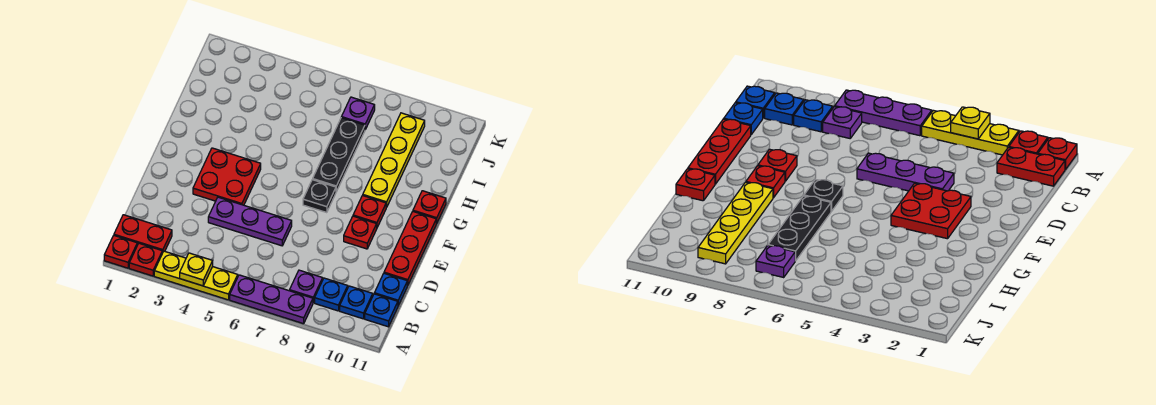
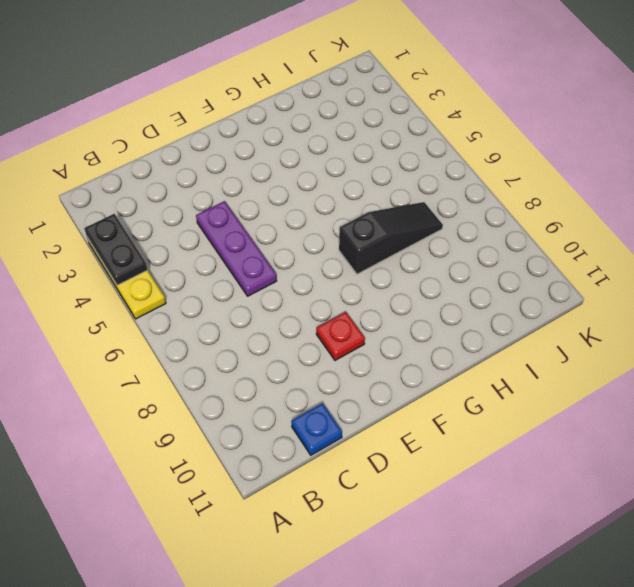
black plate A3:A4 level 2 -> yellow plate A4 level 2
black slope G7:I7 level 1 top G -> black plate G7:I7 level 1
none -> red plate A1 level 1
none -> red plate A2 level 1
none -> purple plate A6:A8 level 1

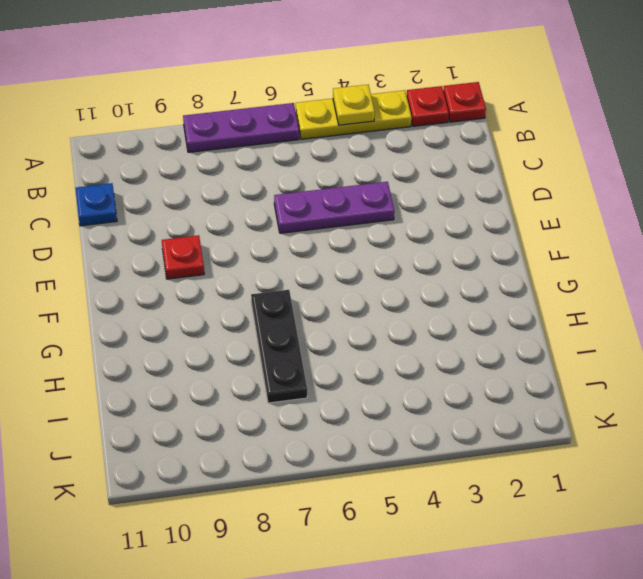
none -> red plate B1:B2 level 1
none -> purple plate B8 level 1
none -> blue plate B9 level 1

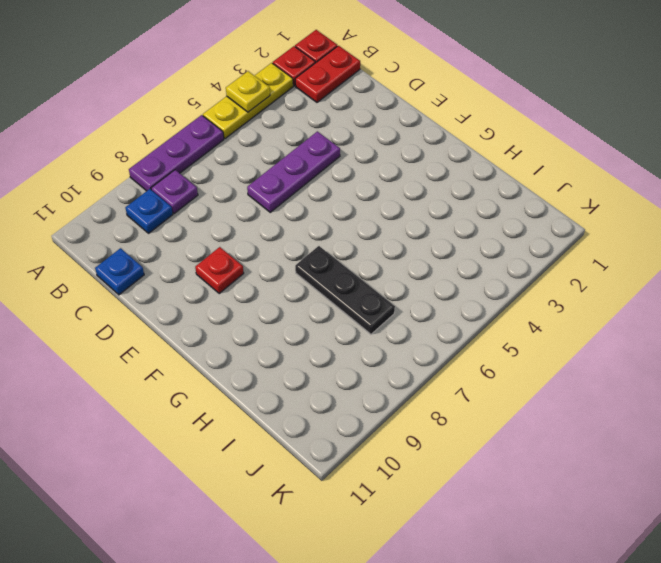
none -> blue plate B10 level 1
none -> blue plate B11 level 1
none -> red plate D11:F11 level 1

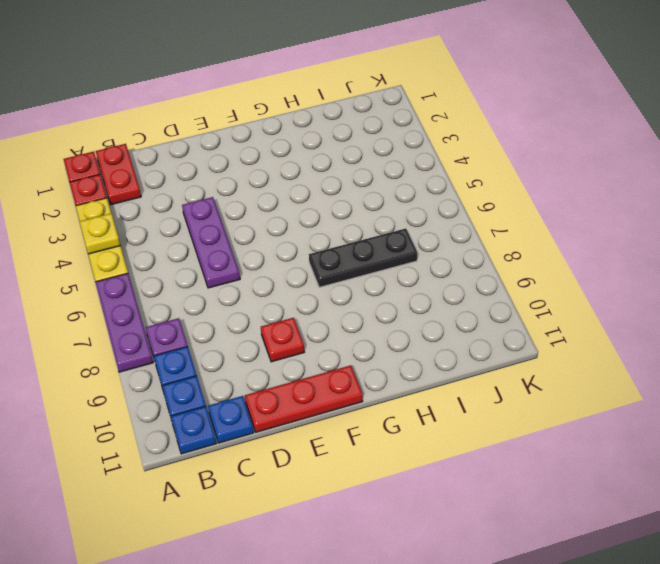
none -> red plate E3:F4 level 1
none -> black plate F7 level 1
none -> red plate F9 level 1

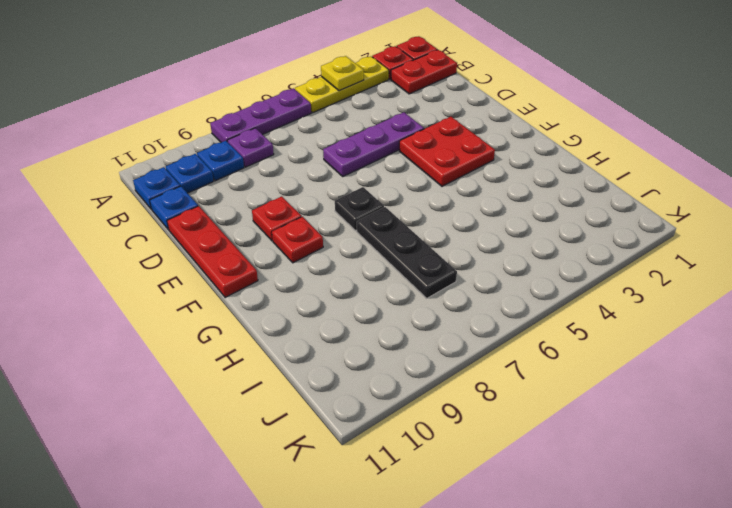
none -> yellow plate G9:J9 level 1
none -> red plate G11 level 1
none -> purple plate J7 level 1

